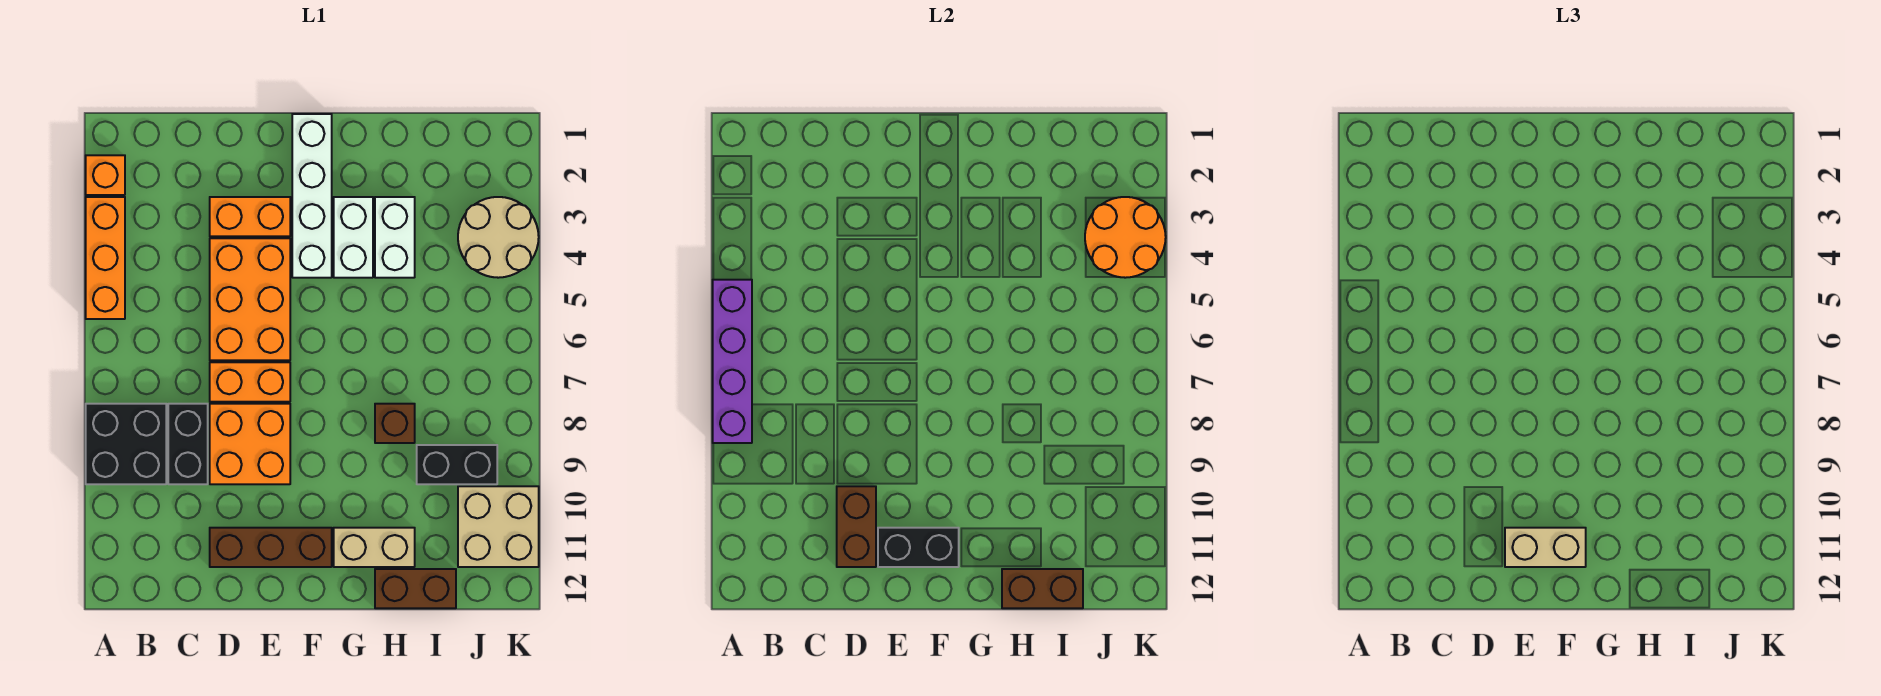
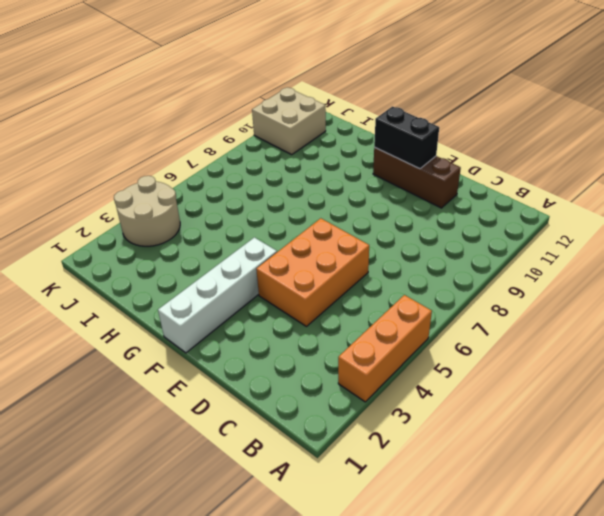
none -> orange brick A2 level 1
none -> black brick A8:B9 level 1
none -> black brick C8:C9 level 1

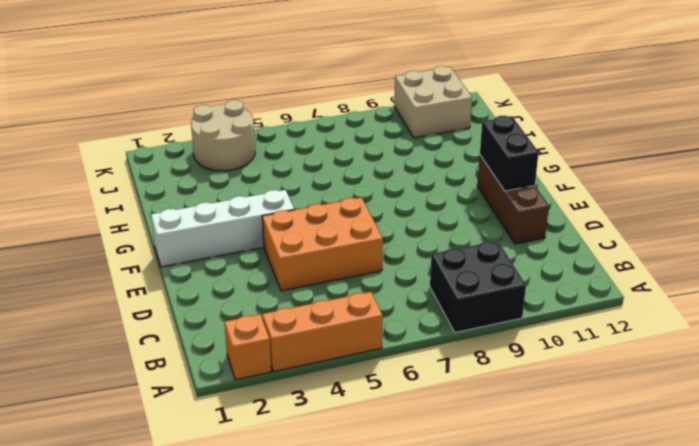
none -> black brick C8:C9 level 1
none -> orange brick D3:E3 level 1
none -> orange brick D7:E7 level 1

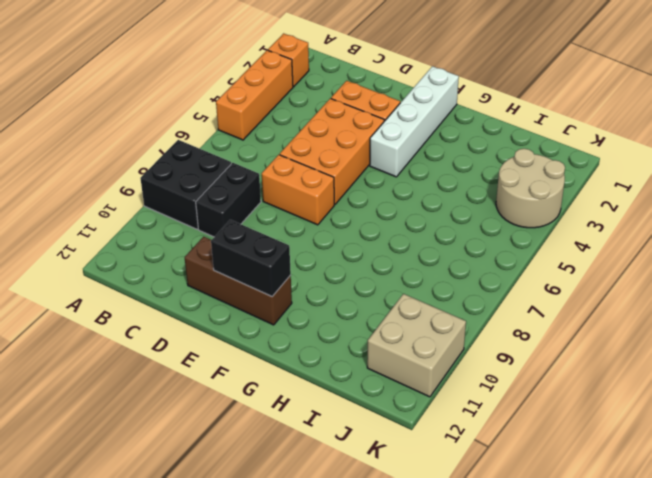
none -> orange brick D8:E9 level 1
none -> white brick G3:G4 level 1
none -> tan brick G11:H11 level 1

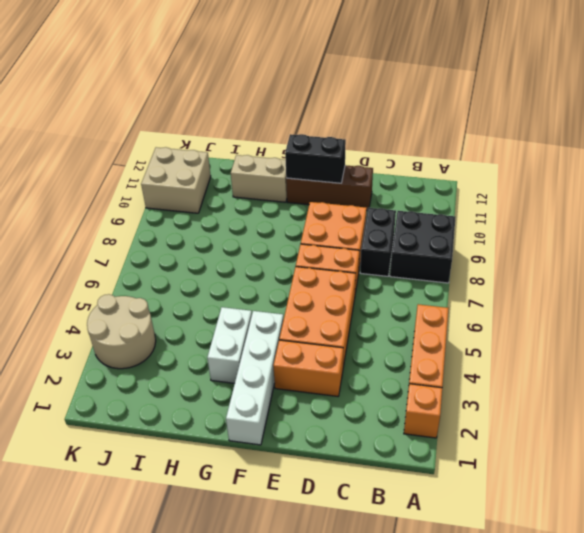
none -> white brick H3:H4 level 1
none -> brown brick H8 level 1
none -> brown brick H12:I12 level 1

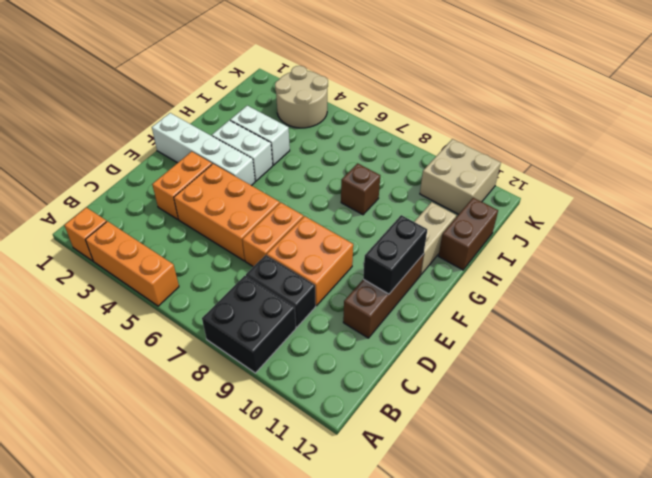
none -> black brick I9:J9 level 1
none -> purple brick A5:A8 level 2
none -> brown brick D10:D11 level 2

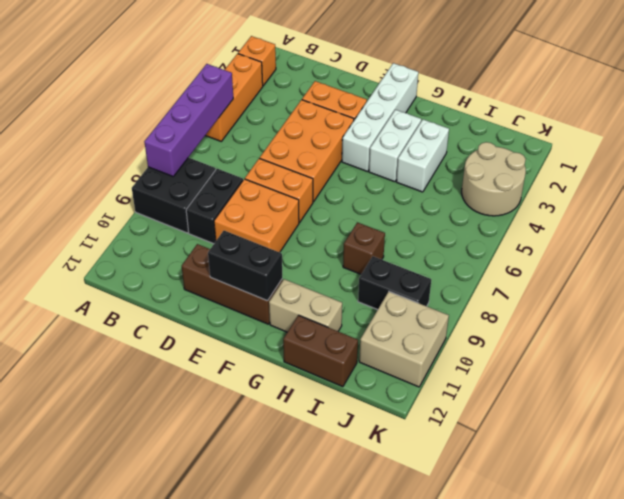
none -> brown brick D10:D11 level 2
none -> brown brick H12:I12 level 2
none -> orange round brick J3:K4 level 2

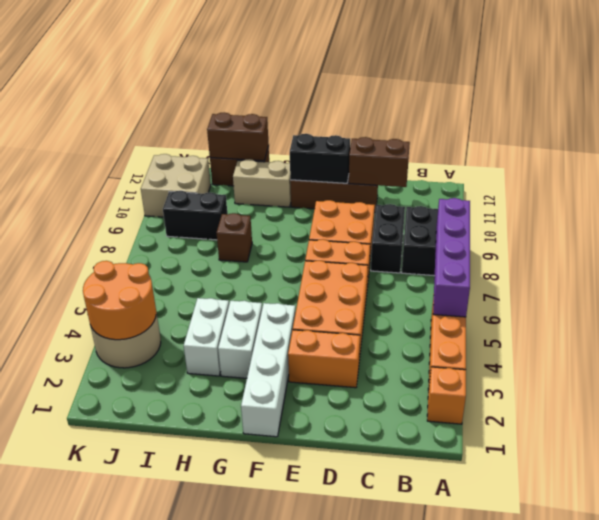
brown brick C11:D11 level 2 -> brown brick D10:D11 level 2
none -> tan brick E11:F11 level 3

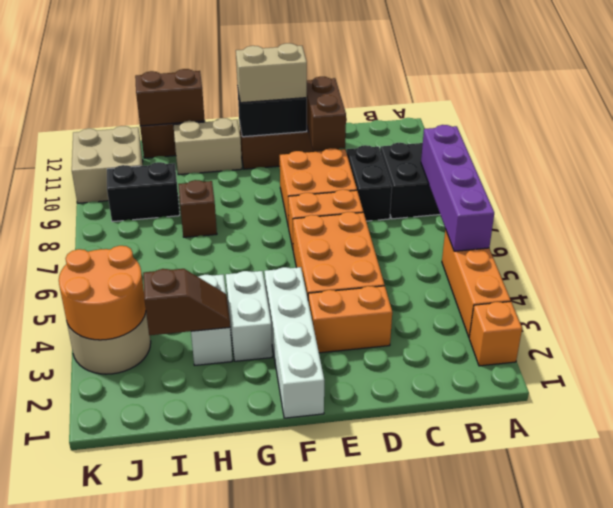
brown slope H3:I3 level 2 top I -> none

